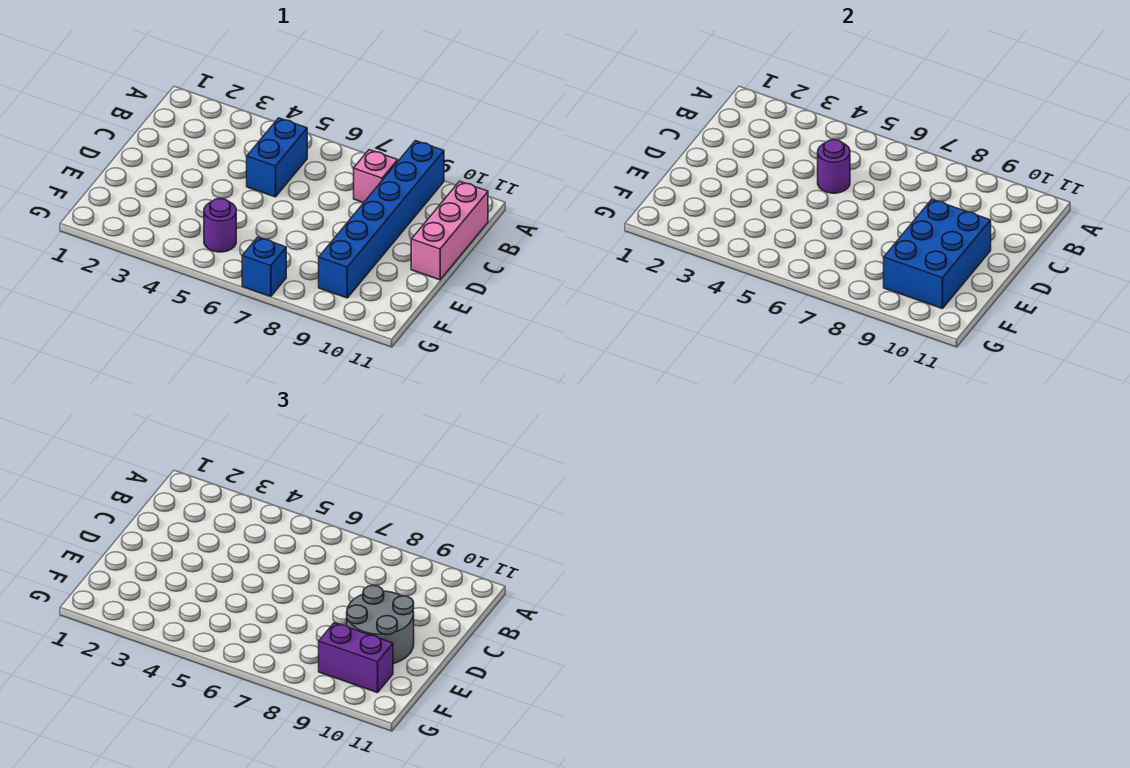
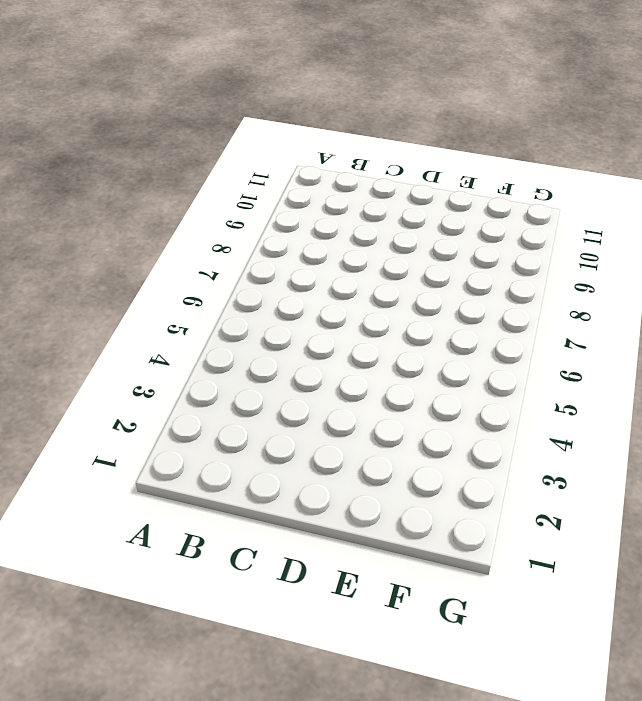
none -> blue brick A9:F9 level 1
none -> blue brick B5:C5 level 1

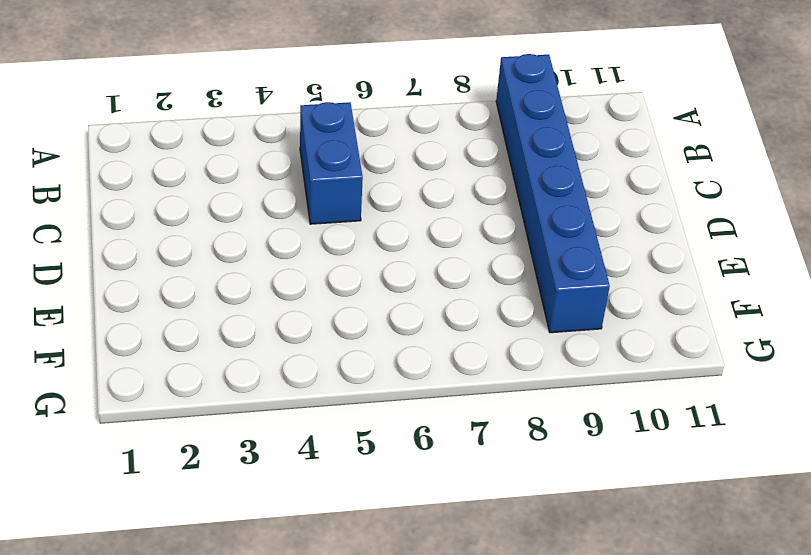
none -> pink brick B8 level 1
none -> pink brick B11:D11 level 1

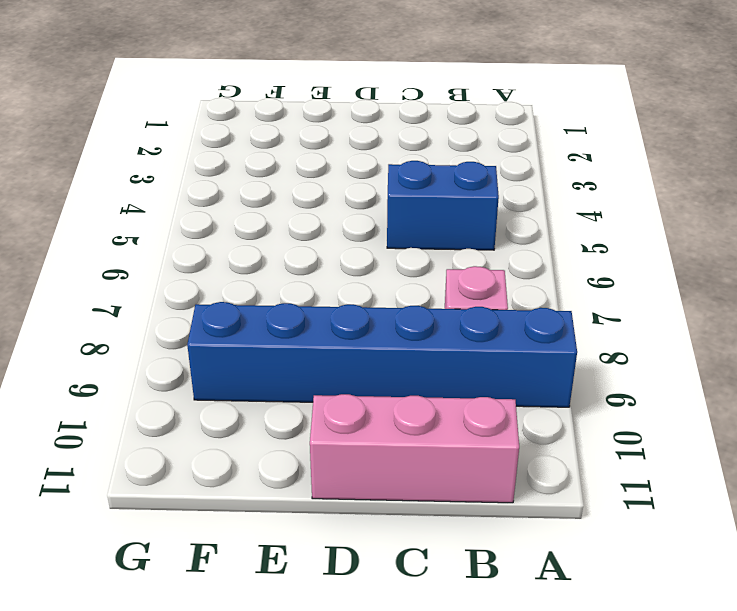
none -> purple round brick F5 level 1
none -> blue brick G7 level 1

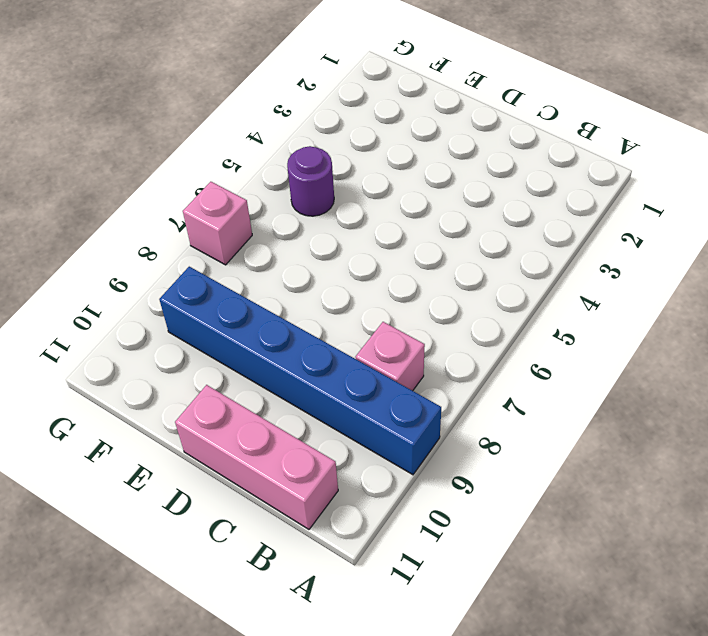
pink brick G7 level 1 -> blue brick G7 level 1
none -> blue brick B5:C5 level 1
none -> purple round brick C5 level 2

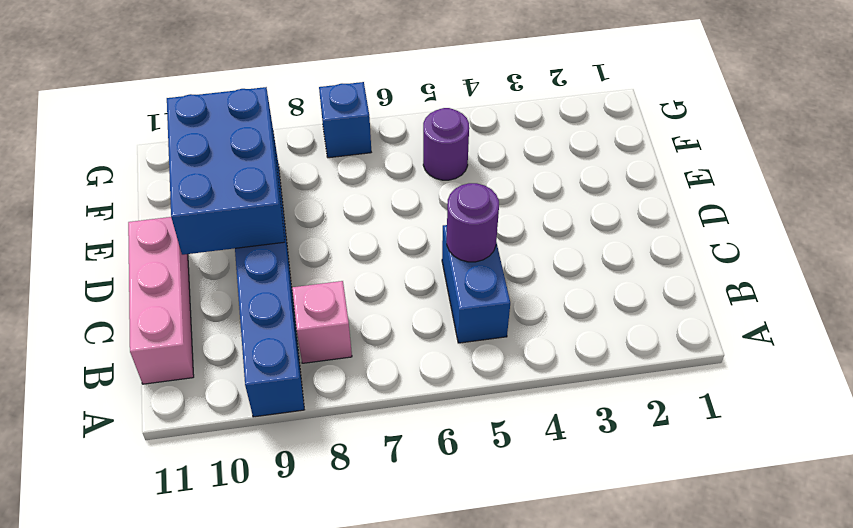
none -> grey round brick D9:E10 level 3
none -> purple brick F9:F10 level 3

